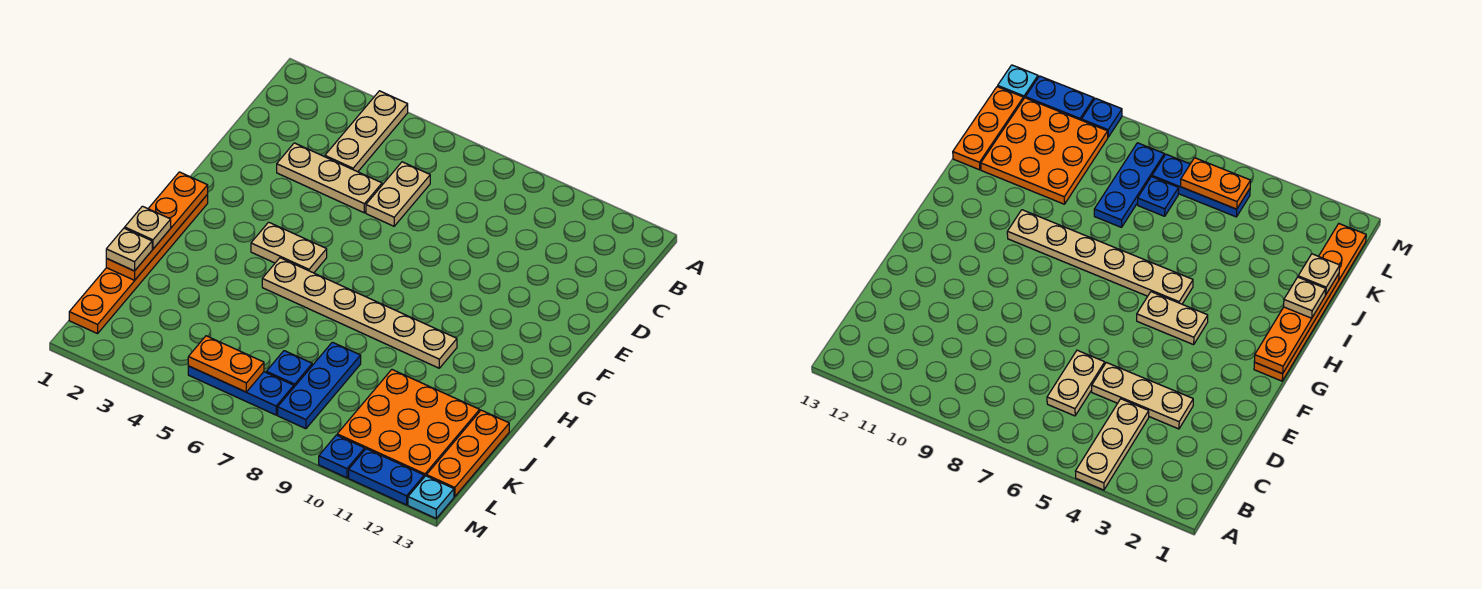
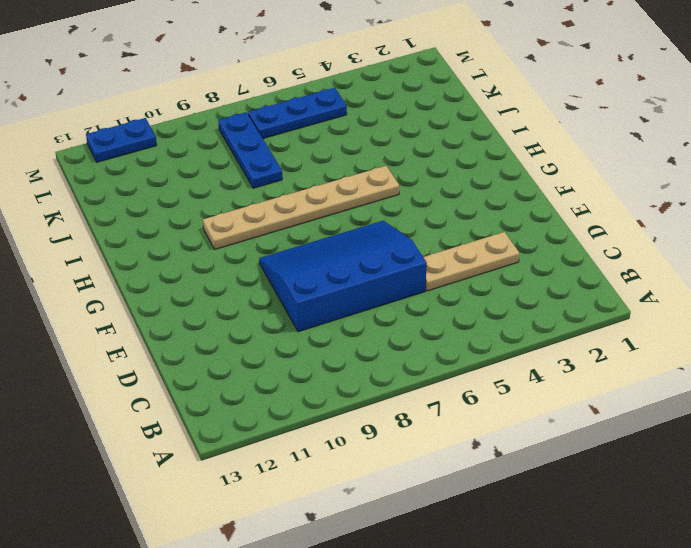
blue slope D6:F9 level 1 top D -> tan plate C6:D6 level 1
none -> tan plate A4:C4 level 1
none -> orange plate G1:L1 level 1
none -> tan plate G4:G5 level 1

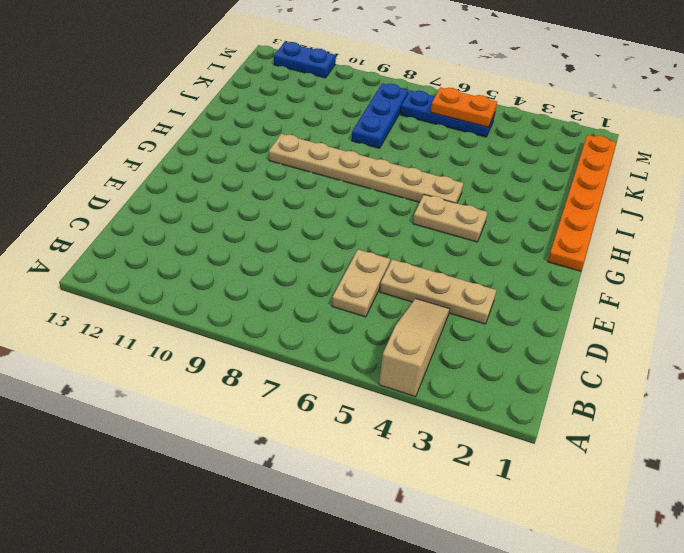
tan slope A4:C4 level 1 top A -> tan plate A4:C4 level 1
none -> orange plate J10:L12 level 1
none -> orange plate J13:L13 level 1
none -> blue plate K7 level 1

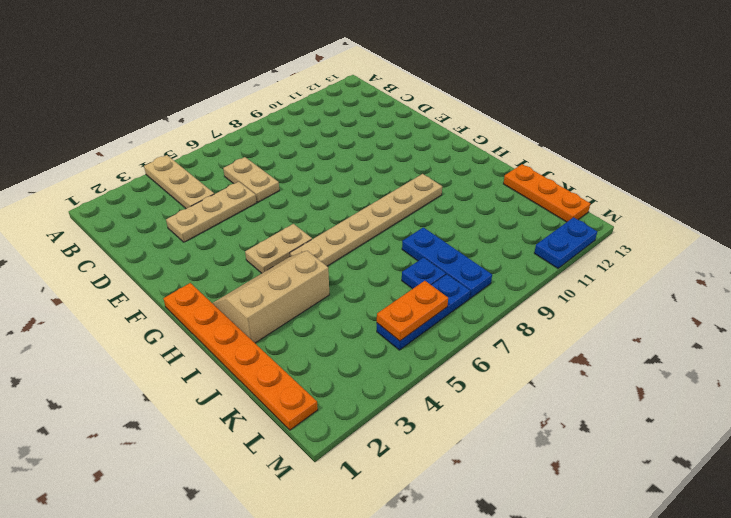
tan slope H2:I4 level 1 top I -> none
none -> orange plate J10:L12 level 1
none -> blue plate M10 level 1
none -> cyan plate M13 level 1

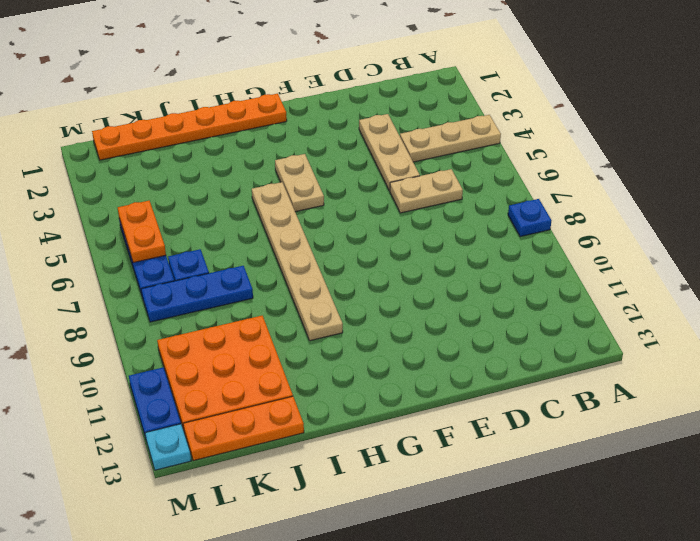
blue plate A8 level 1 -> blue plate M10 level 1
none -> orange plate G1:J1 level 2
none -> tan plate I1 level 3
none -> tan plate J1 level 3

